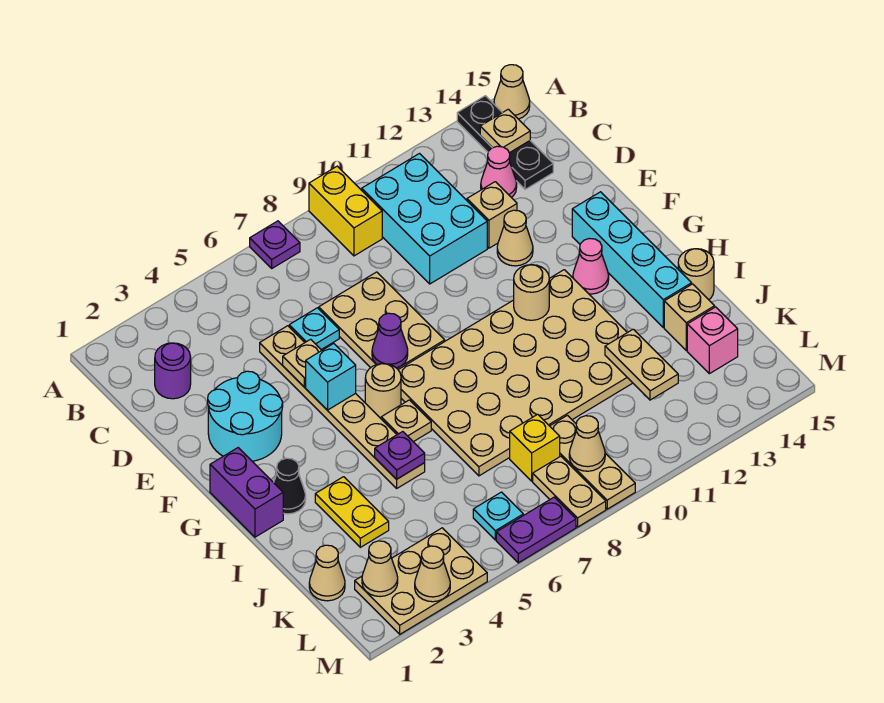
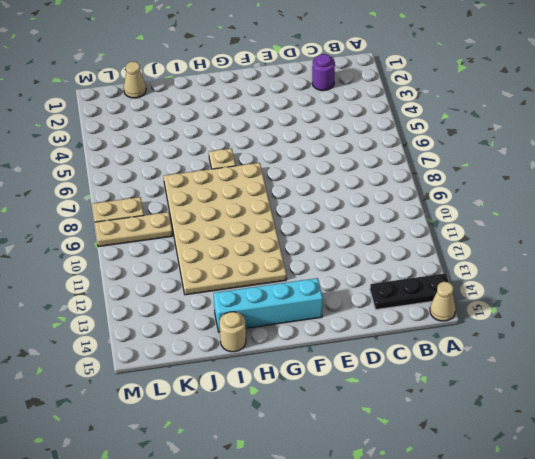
none -> purple plate A7 level 1
none -> yellow brick A9:B9 level 1
none -> cyan brick B10:D11 level 1
none -> pink cone C13 level 1

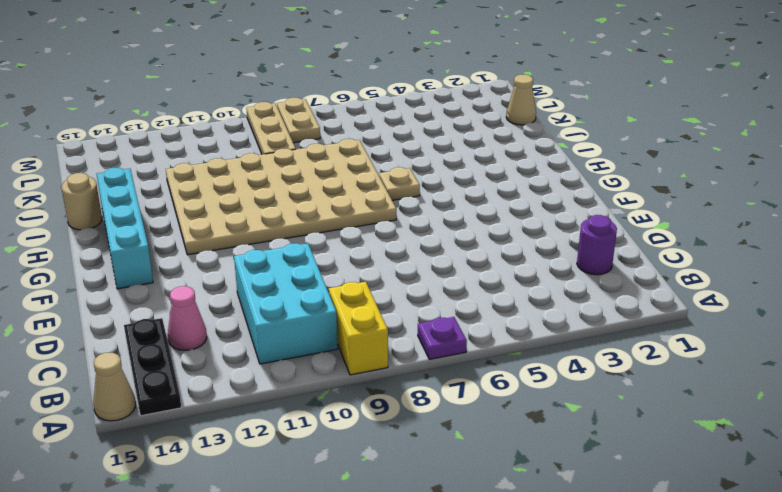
none -> tan plate D5:I5 level 1
none -> cyan plate D6 level 1
none -> tan plate D7:F8 level 1
none -> tan brick D12 level 1

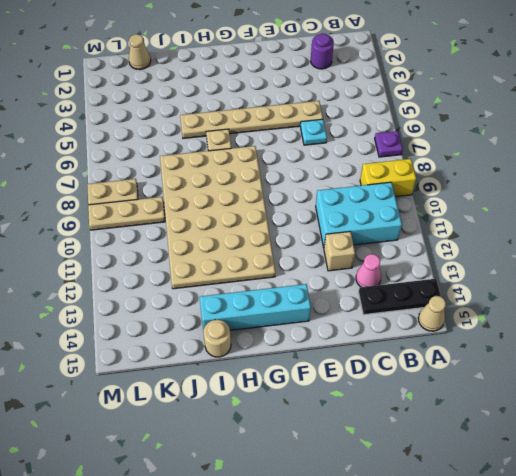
none -> tan plate D7:F8 level 1
none -> cyan round brick E2:F3 level 1
none -> tan cone E12 level 1
none -> purple brick G1:H1 level 1

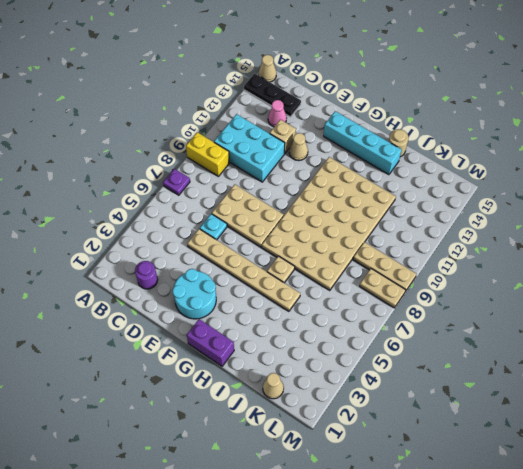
none -> tan round brick G6 level 1
none -> pink cone G13 level 1
none -> black cone H2 level 1
none -> yellow plate I3:J3 level 1

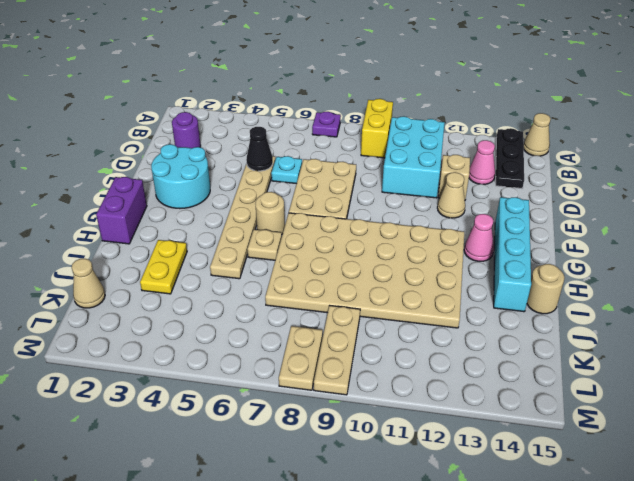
black cone D5 level 2 -> black cone H2 level 1
none -> tan brick J14 level 1
none -> yellow brick K8 level 1
none -> pink brick K14 level 1
none -> tan plate L2:M4 level 1

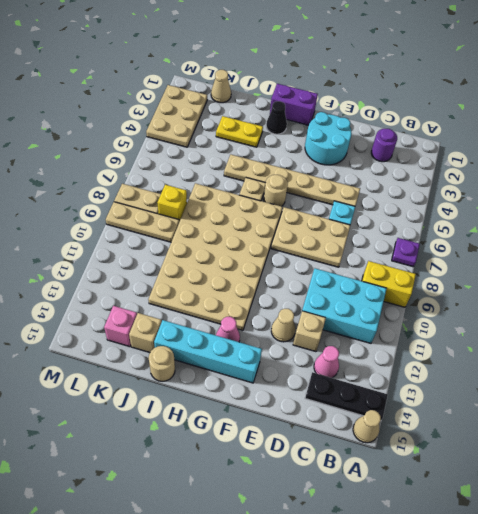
none -> cyan plate L6 level 1
none -> purple plate M6:M7 level 1
none -> tan plate B14 level 2
none -> tan plate E5 level 2

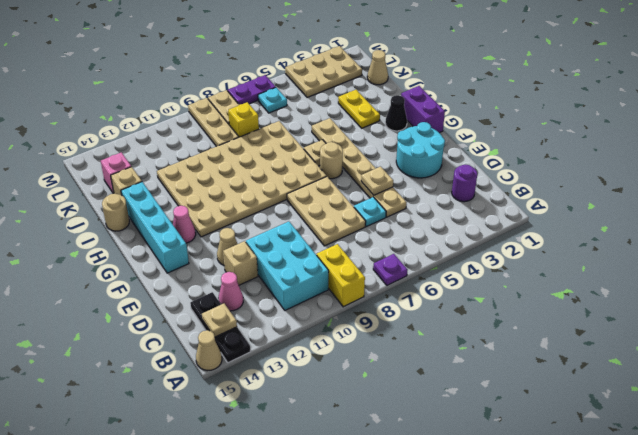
none -> cyan brick F5 level 2
none -> purple cone F7 level 2
none -> tan round brick G11 level 2
none -> purple plate I5 level 2

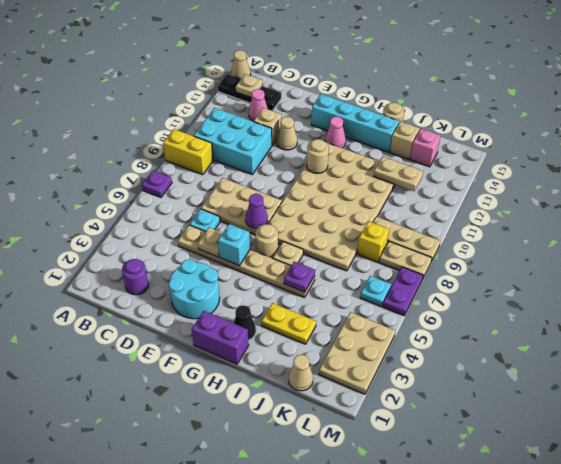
none -> tan cone L2 level 2
none -> tan cone L9 level 2
none -> tan cone M3 level 2

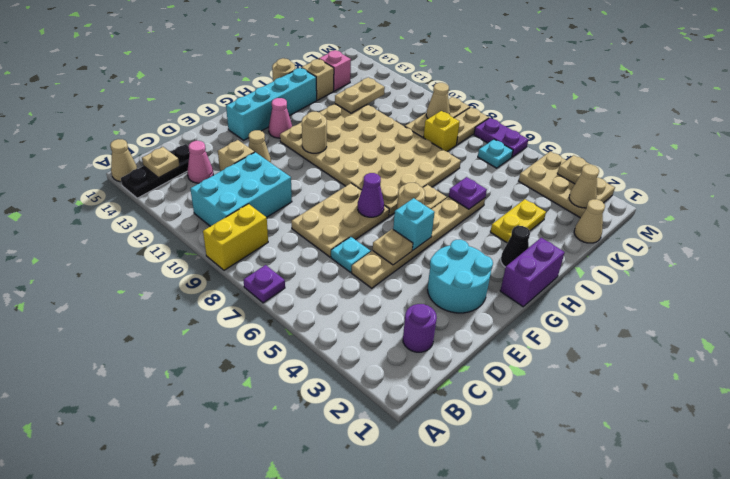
tan plate M3 level 2 -> tan cone M3 level 2

